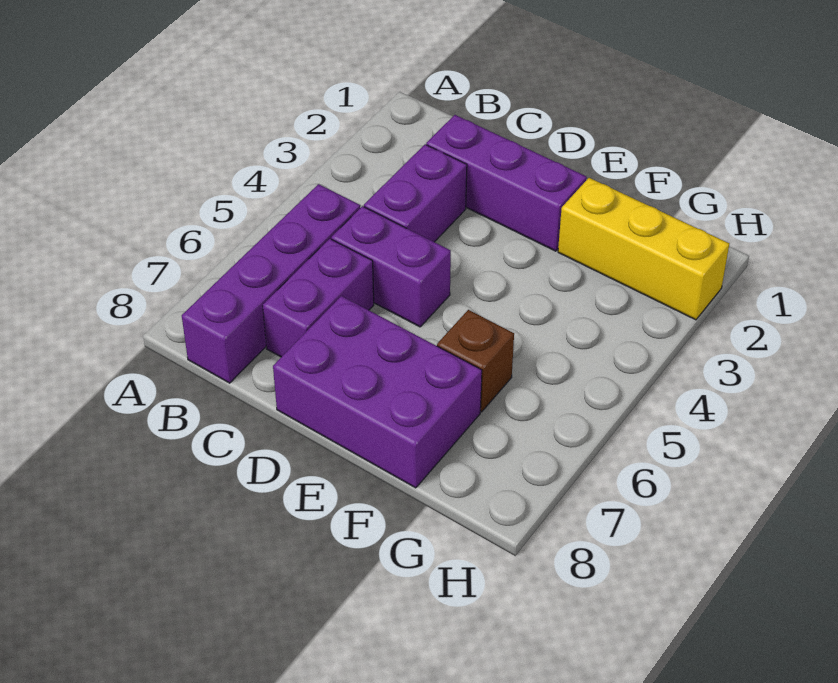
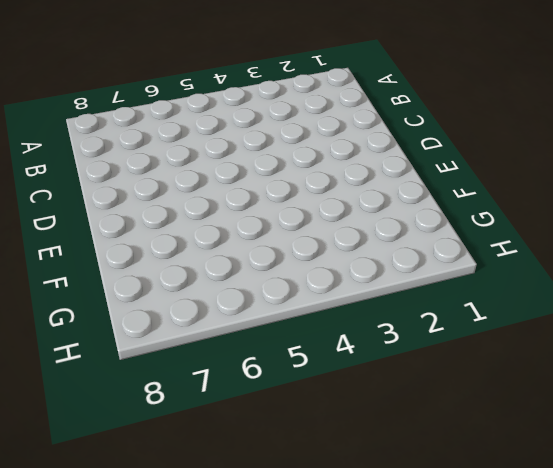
none -> purple brick B5:B8 level 1
none -> purple brick C2:E2 level 1

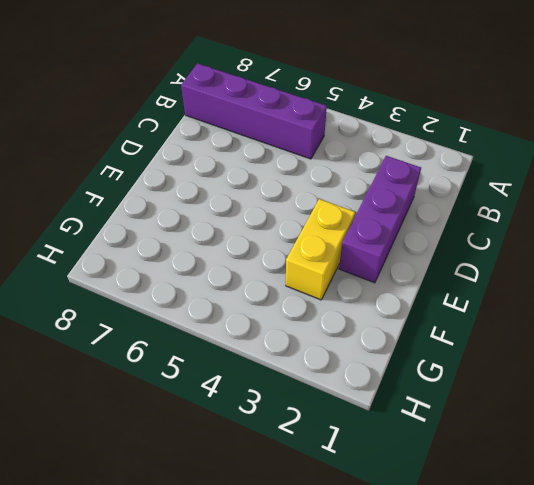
yellow brick E3:F3 level 1 -> none
none -> purple brick C3:C4 level 1
none -> purple brick C5:D5 level 1

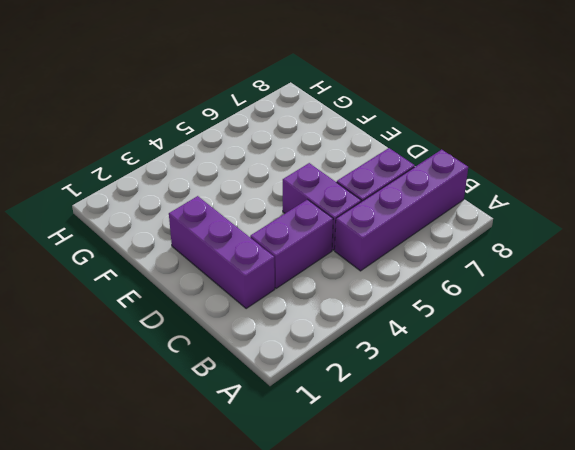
none -> purple brick D7:F8 level 1
none -> yellow brick F2:H2 level 1

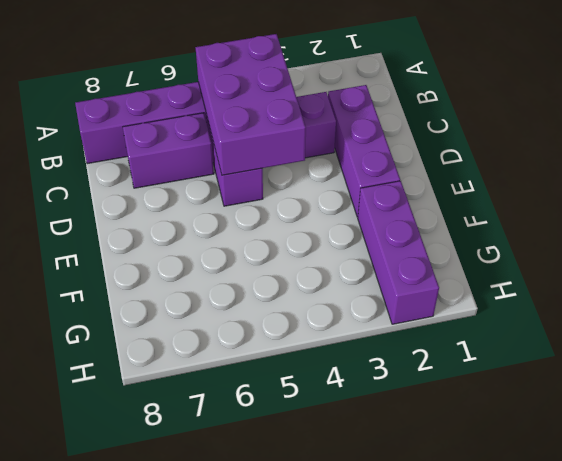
purple brick B4:D5 level 2 -> purple brick D7:F8 level 1
purple brick F2:H2 level 1 -> yellow brick F2:H2 level 1
none -> brown brick F6 level 1

